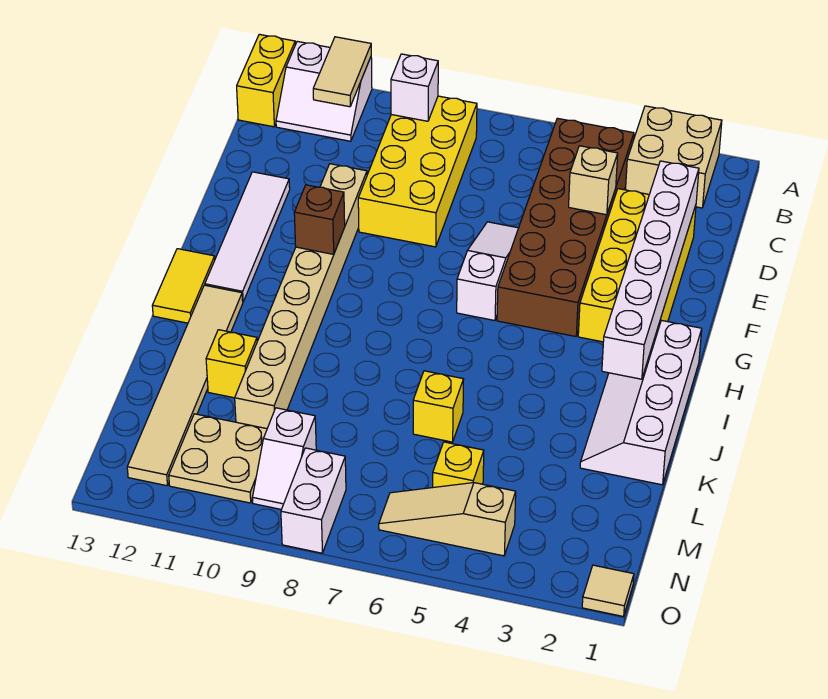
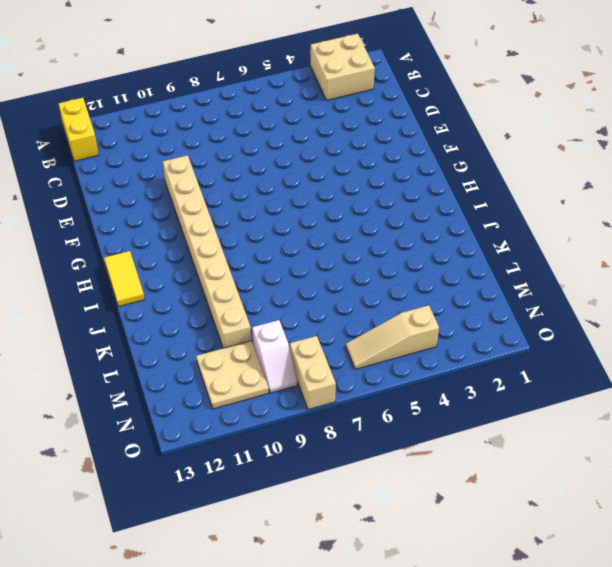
tan brick N8:O8 level 1 -> white brick N8:O8 level 1
none -> white slope A11:B12 level 1 top A
none -> brown brick B4:G5 level 1
none -> yellow brick B8:E9 level 1

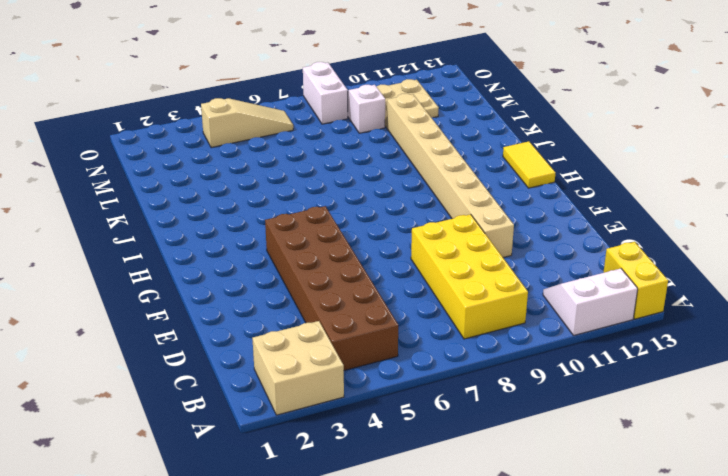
none -> yellow brick D2:G3 level 1
none -> white slope E6:G6 level 1 top G
none -> white tile E12:H12 level 1

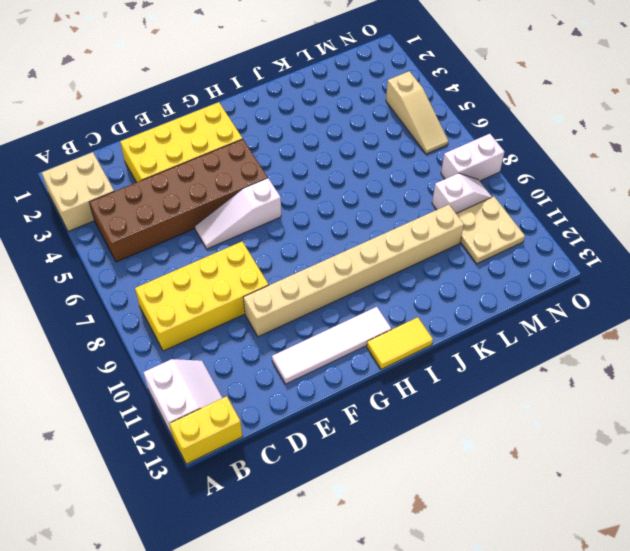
none -> white slope H1:K2 level 1 top 1
none -> tan tile I12:N12 level 1
none -> yellow brick K6 level 1

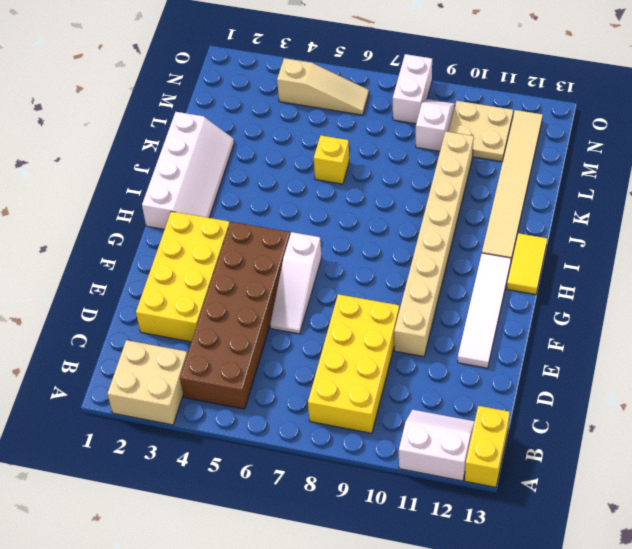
none -> yellow brick K11 level 1
none -> yellow brick M5 level 1
none -> tan tile O1 level 1

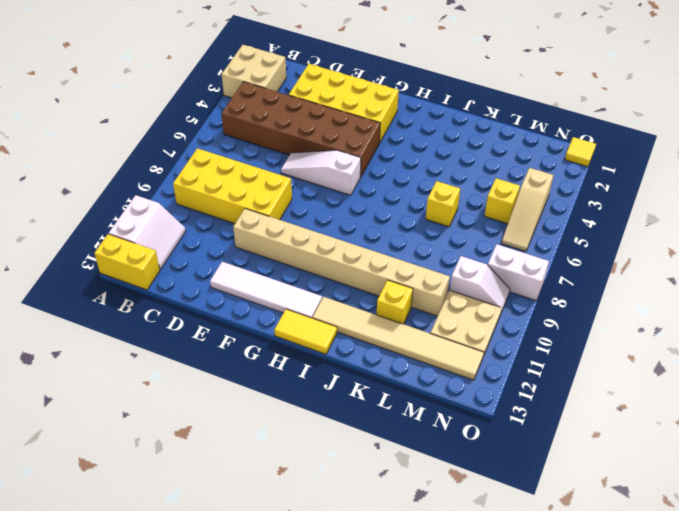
yellow tile O1 level 1 -> tan tile O1 level 1
none -> white slope H1:K2 level 1 top 1
none -> tan tile A11:B11 level 2
none -> white brick B9 level 2

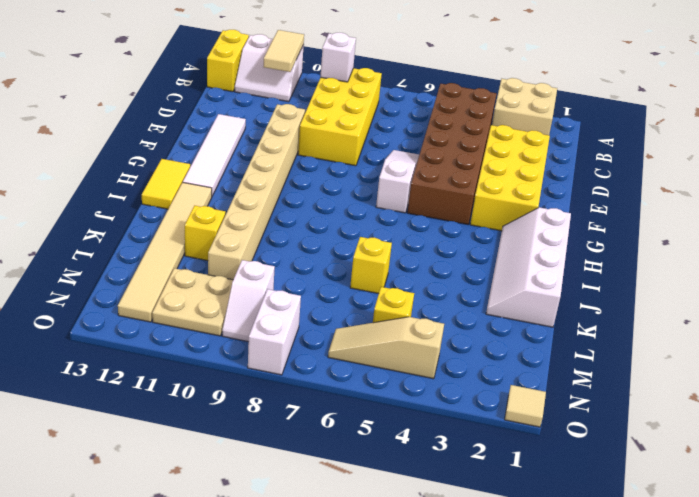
none -> white brick D2:I2 level 2
none -> tan brick D4 level 2
none -> brown brick G10 level 2

